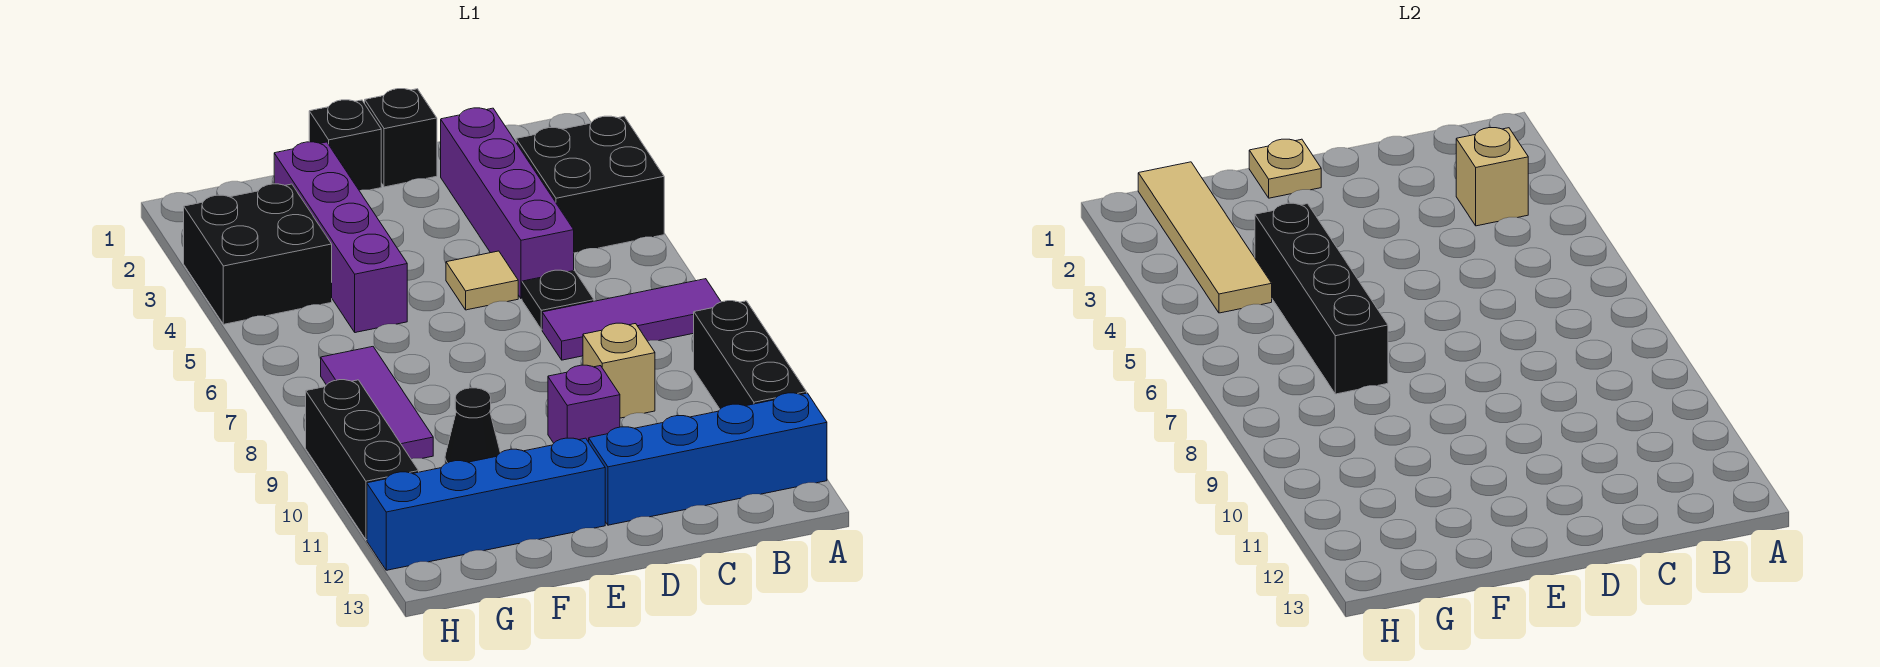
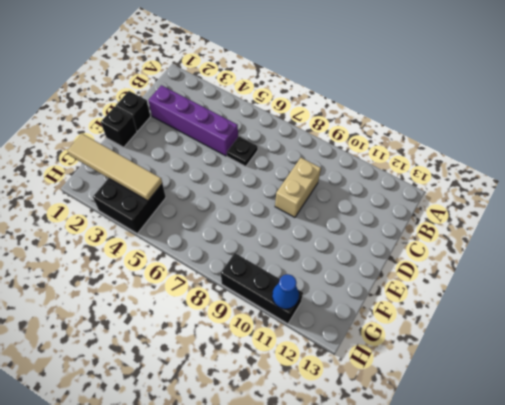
tan brick C9:D9 level 1 -> tan brick C9 level 1
blue cone H11 level 2 -> none
none -> black brick A3:B4 level 1
none -> purple tile A7:C7 level 1
none -> black brick A9:A11 level 1

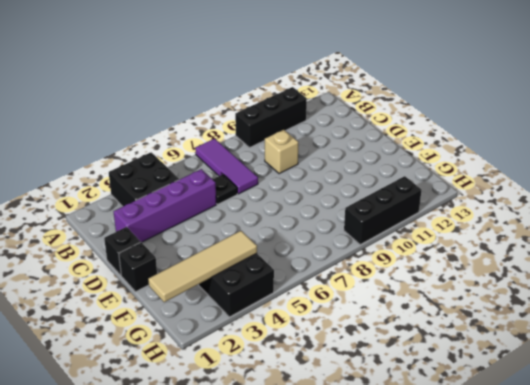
none -> blue brick A12:D12 level 1
none -> tan tile D5 level 1
none -> purple brick D10 level 1

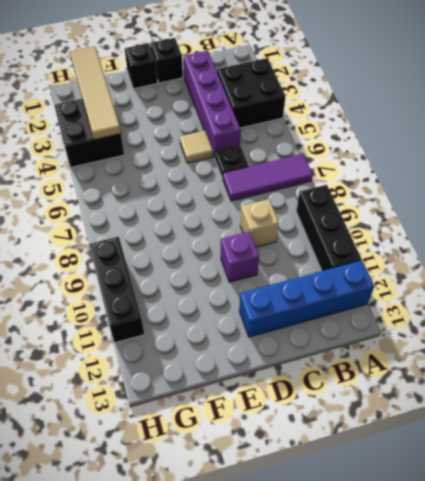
none -> blue brick E12:H12 level 1
none -> purple brick F2:F5 level 1
none -> black cone F10 level 1

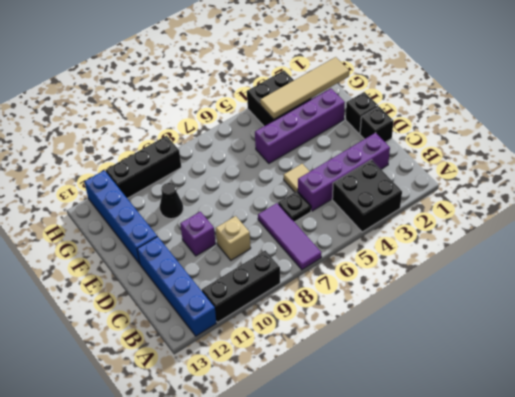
none -> purple tile G7:G9 level 1
none -> tan brick B3 level 2
none -> tan plate E1 level 2

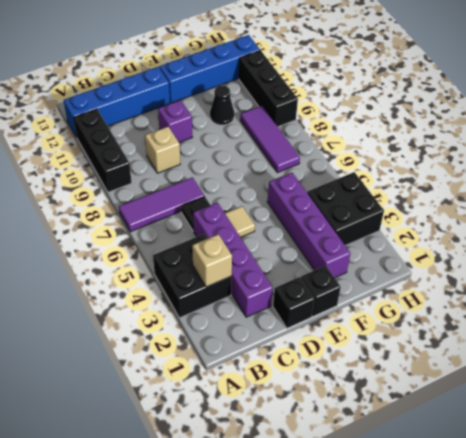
none -> tan plate E1 level 2
none -> black brick F4:F7 level 2
none -> tan tile G1:G4 level 2

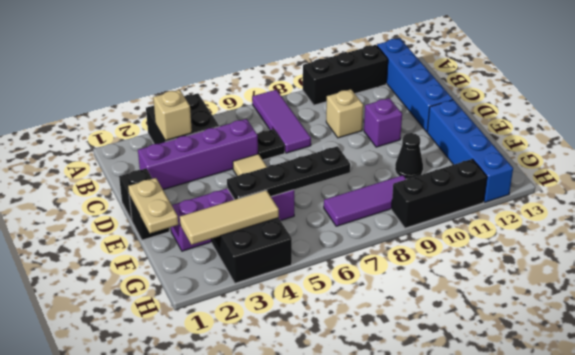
tan plate E1:F1 level 2 -> tan plate E1 level 2
black plate F4:F7 level 2 -> black brick F4:F7 level 2
tan tile G2:G4 level 2 -> tan tile G1:G4 level 2

